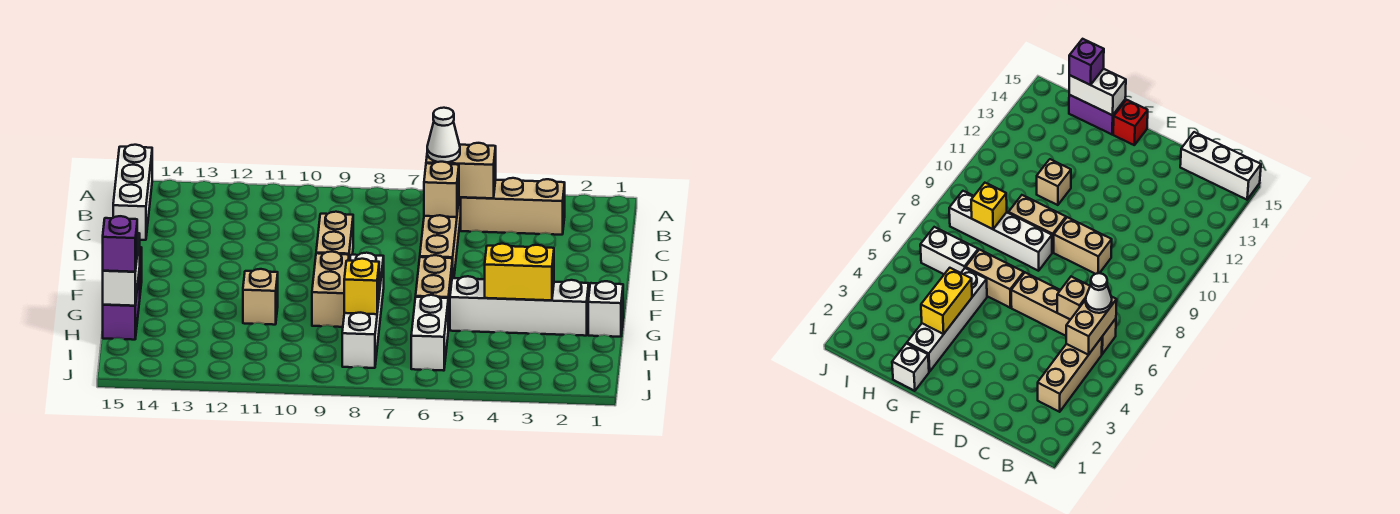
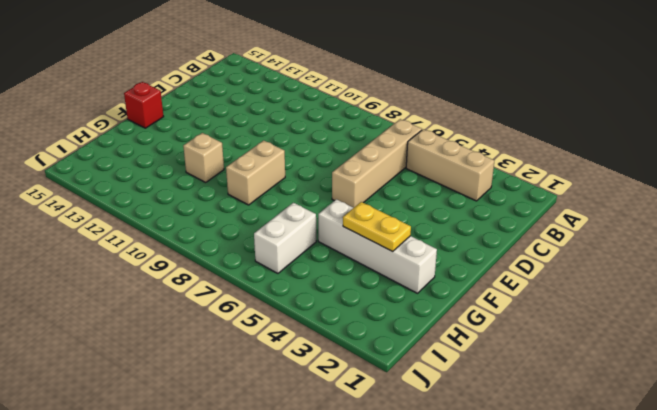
yellow plate G3:G4 level 2 -> yellow brick G3:G4 level 2
none -> white brick A15:C15 level 1
none -> tan brick D9:E9 level 1
none -> tan brick F6:G6 level 1

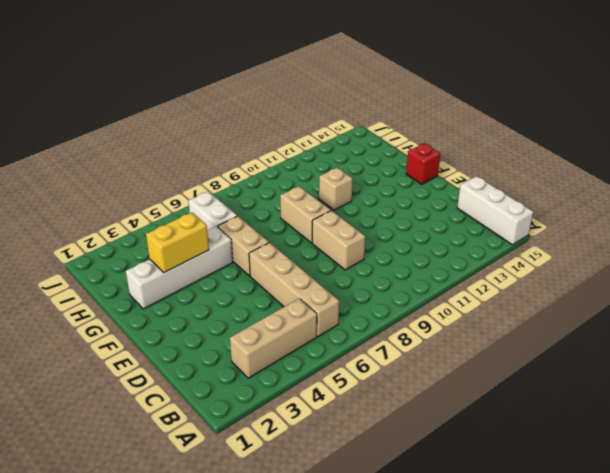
none -> white brick F8:I8 level 1
none -> white brick G1 level 1
none -> purple brick G15:H15 level 1

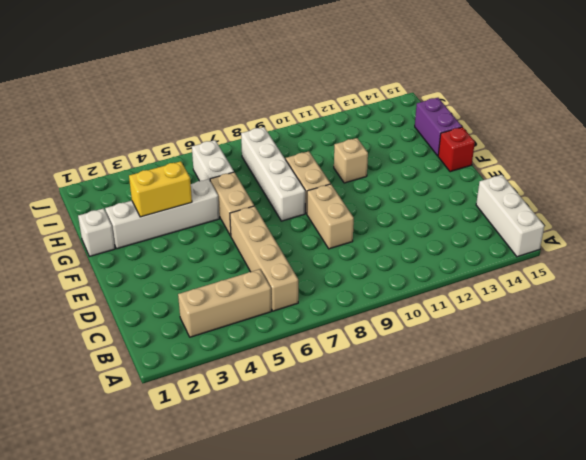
none -> tan brick B5:B6 level 2
none -> tan brick C6 level 2
none -> white brick G15:H15 level 2

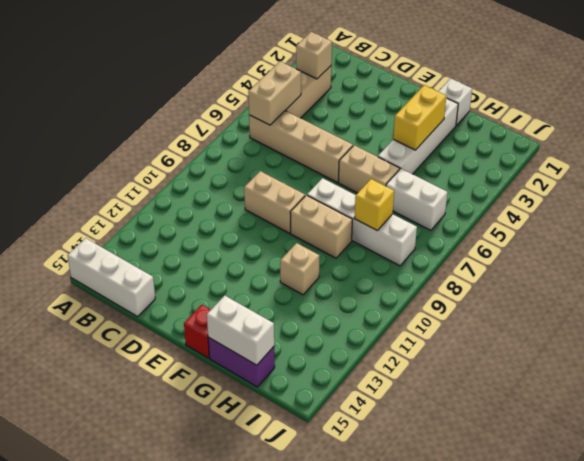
tan brick B3 level 2 -> tan brick C6 level 2
none -> white cone B6 level 3
none -> purple brick H15 level 3

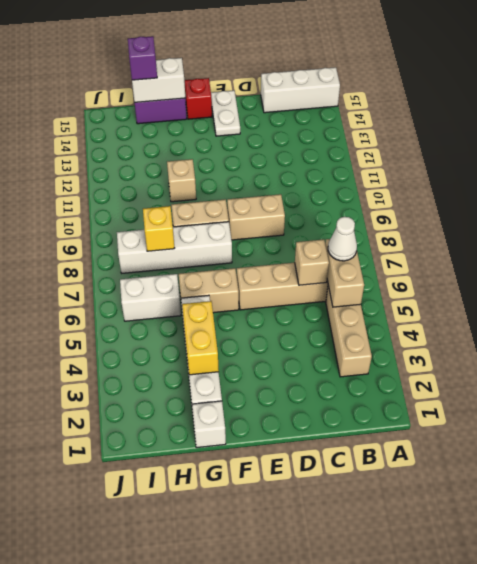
white plate E14:E15 level 1 -> none

